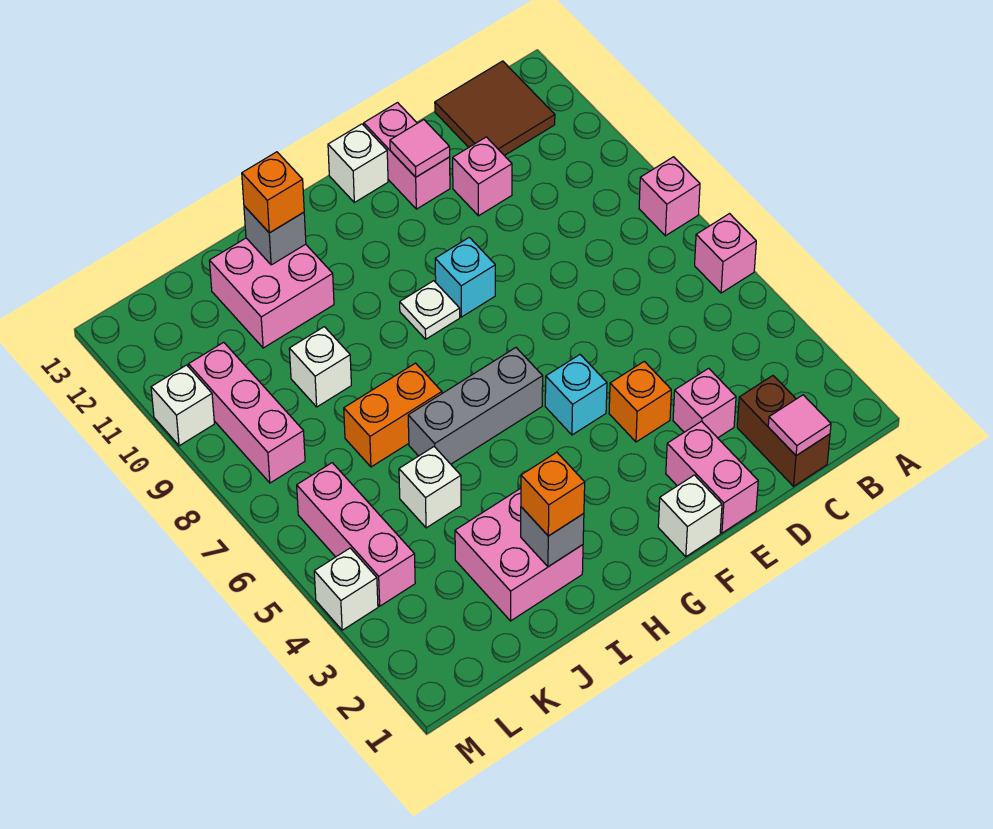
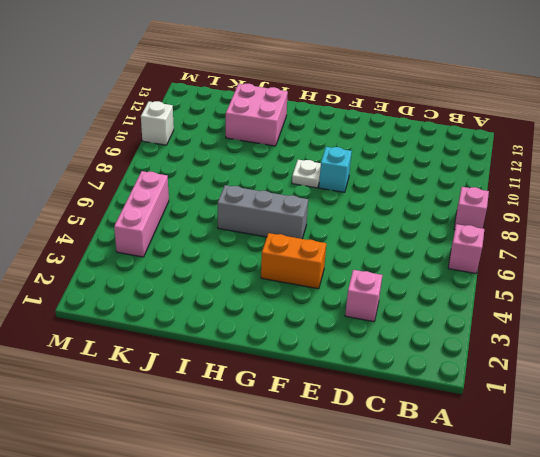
orange brick F4:G4 level 1 -> orange brick I7:J7 level 1
none -> brown tile B12:C13 level 1
none -> brown brick C1:C2 level 1
none -> pink brick D11 level 1
none -> pink brick E1:E2 level 1

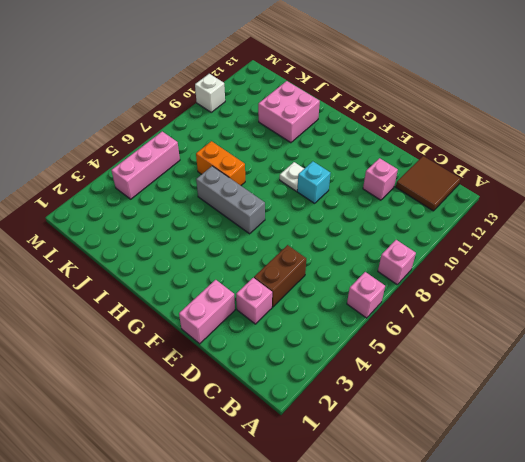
brown brick D4:D5 level 1 -> brown brick C1:C2 level 1
none -> orange brick E4 level 1
none -> pink brick E12:E13 level 1
none -> white brick F1 level 1
none -> cyan brick F5 level 1

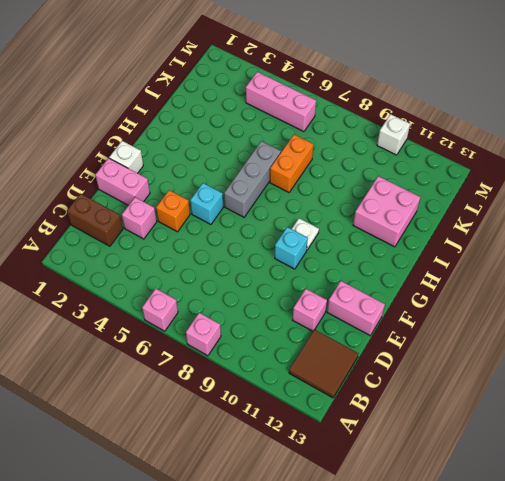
none -> white brick F13 level 1
none -> pink brick I2:J3 level 1
none -> white brick J5 level 1
none -> white brick J9 level 1

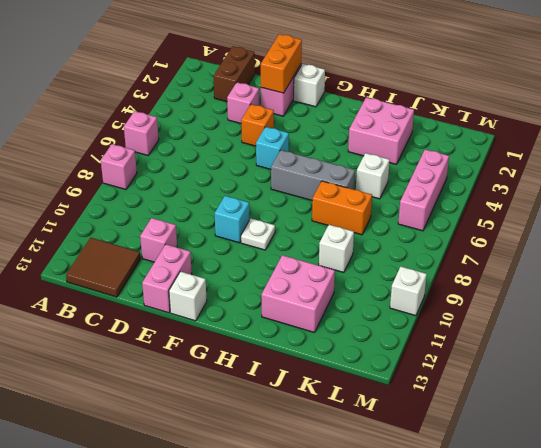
orange brick E1:E2 level 2 -> none
none -> pink brick L8:L10 level 1
none -> white brick M4 level 1
none -> pink tile C1 level 2
none -> pink tile E12 level 2

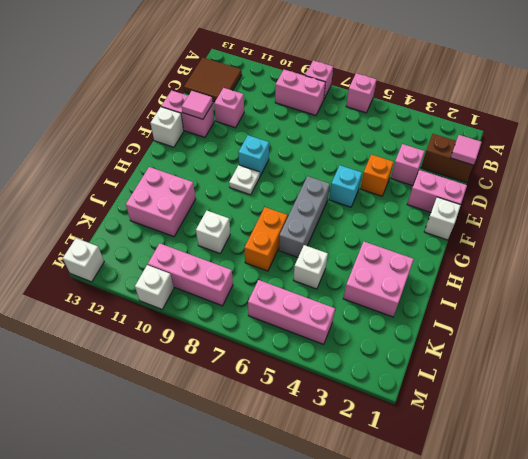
pink brick B8:B9 level 1 -> none
white brick M13 level 1 -> white brick M4 level 1
none -> grey brick I2 level 2
none -> grey brick I12 level 2
none -> orange brick I2 level 3
none -> orange brick I12 level 3

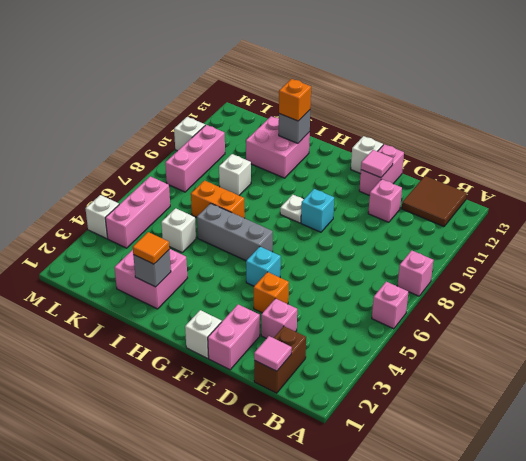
orange tile I2 level 3 -> orange brick I2 level 3

